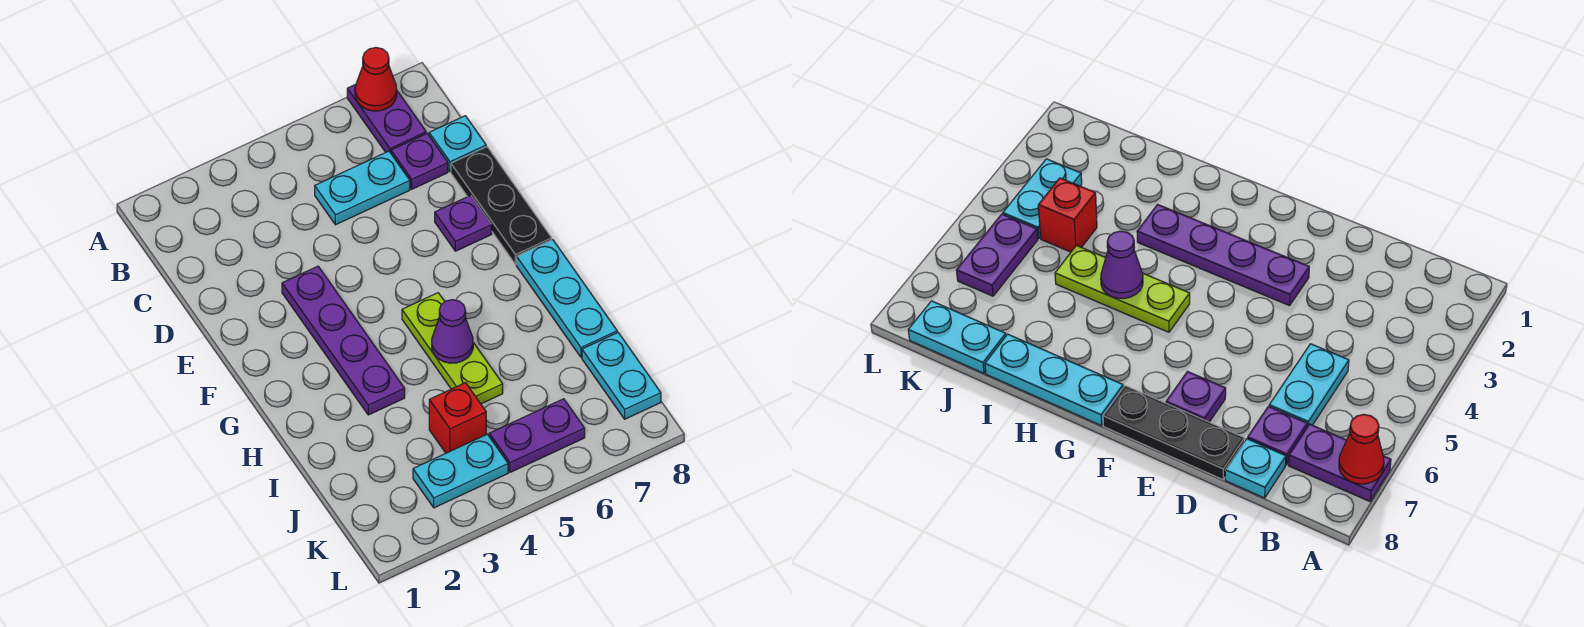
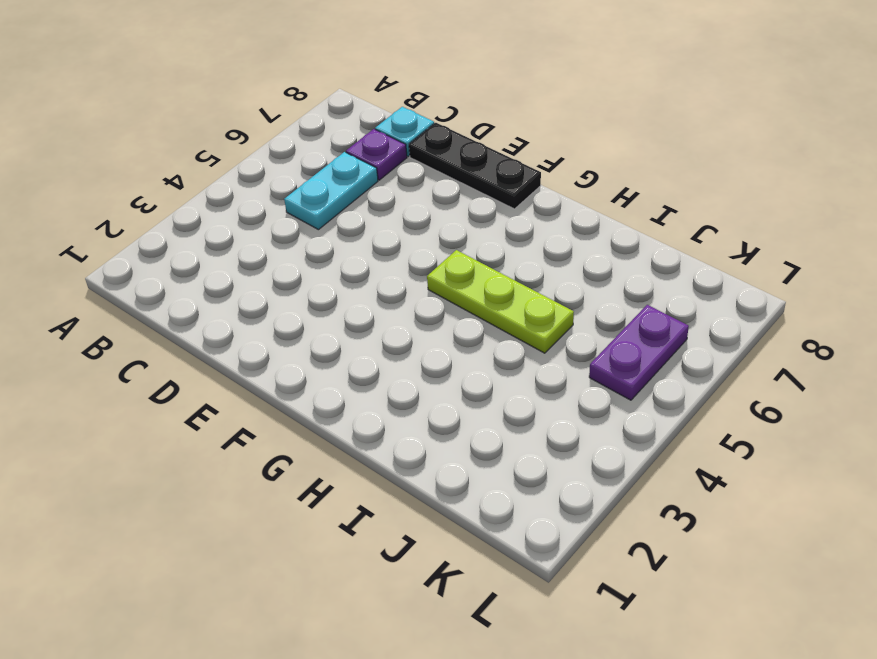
none -> purple plate A7:B7 level 1
none -> purple plate E3:H3 level 1
none -> purple plate E7 level 1

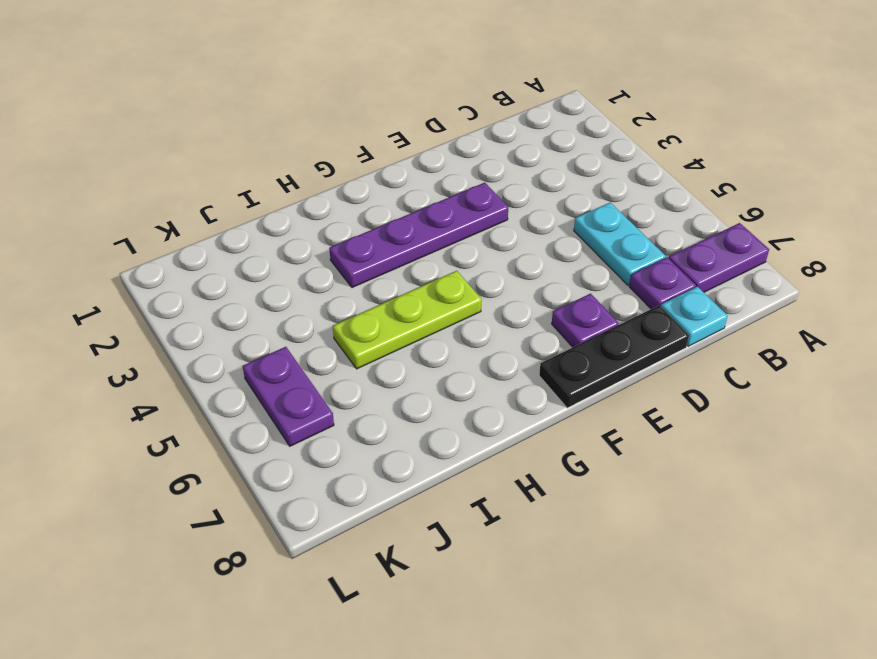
none -> cyan plate G8:I8 level 1
none -> red brick J4 level 1
none -> cyan plate J8:K8 level 1

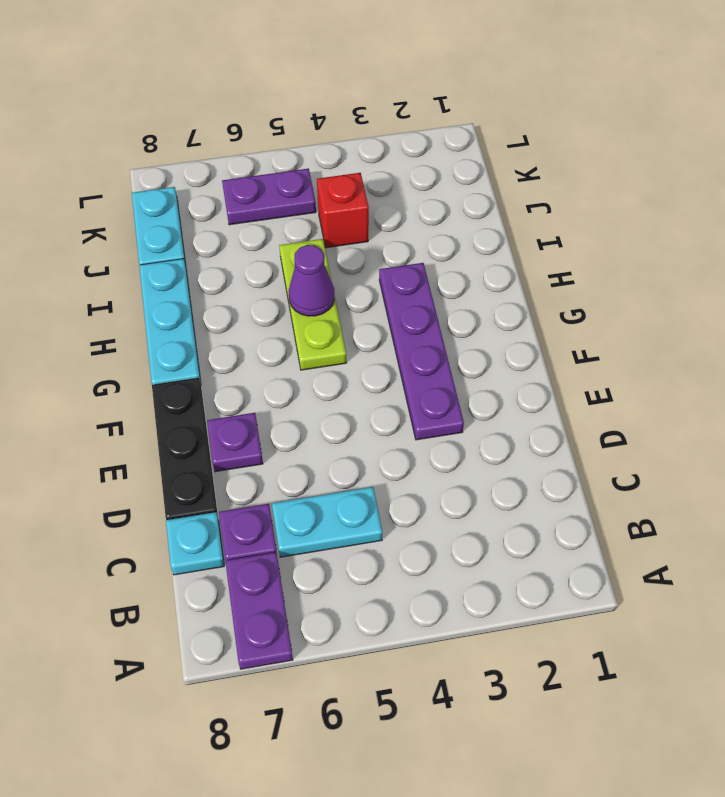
none -> cyan plate K3:K4 level 1
none -> red cone A7 level 2

